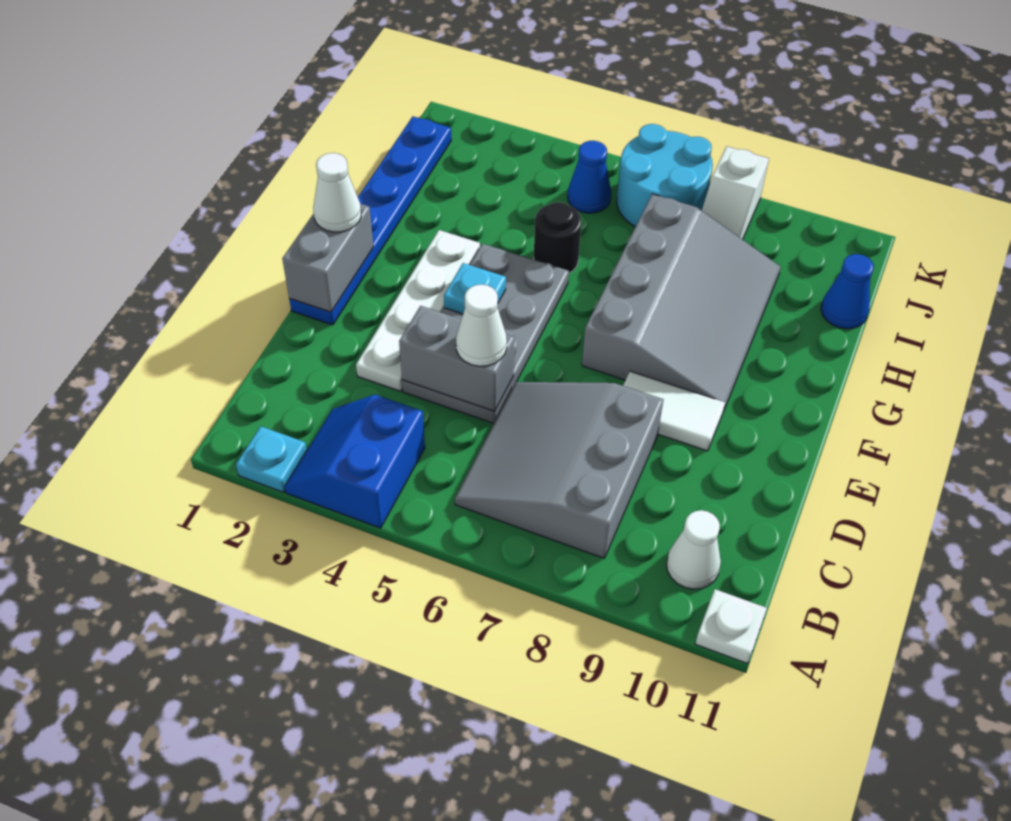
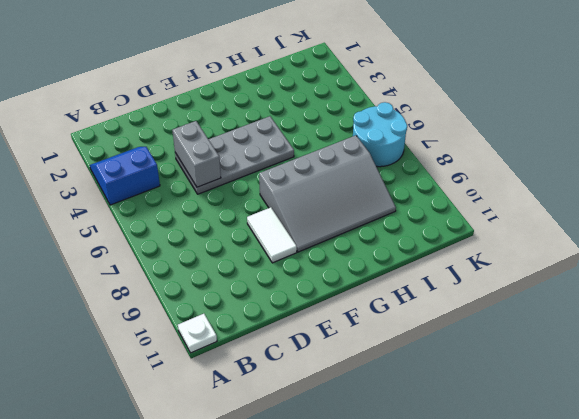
none -> cyan plate A2 level 1
none -> grey slope B6:D8 level 1 top 8
none -> white cone B10 level 1

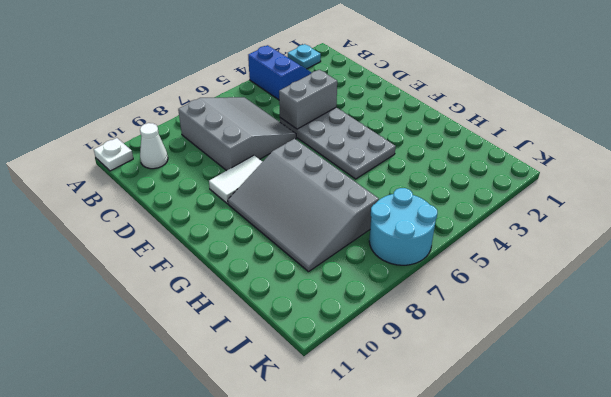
none -> white plate D3:G3 level 1
none -> blue plate E1:J1 level 1
none -> black round brick H5 level 1

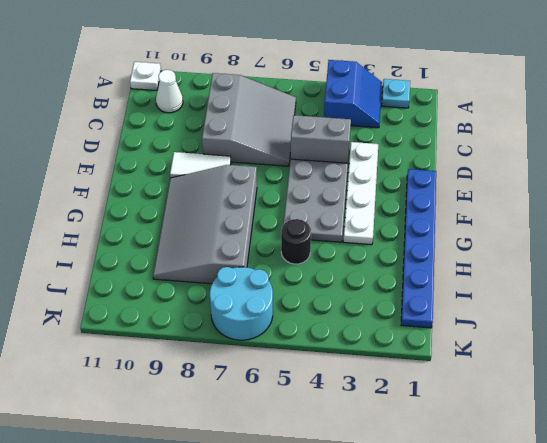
none -> blue cone I11 level 1
none -> blue cone J5 level 1
none -> white slope J8:K8 level 1 top K

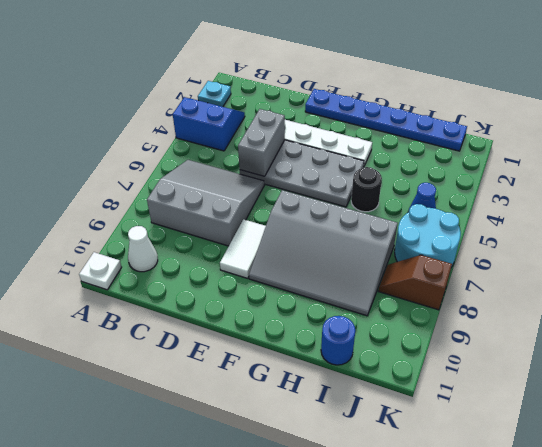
blue round brick I11 level 1 -> blue cone I11 level 1
brown slope J8:K8 level 1 top K -> white slope J8:K8 level 1 top K
none -> grey brick E1:F1 level 2
none -> cyan plate F4 level 2
none -> white cone D5 level 3

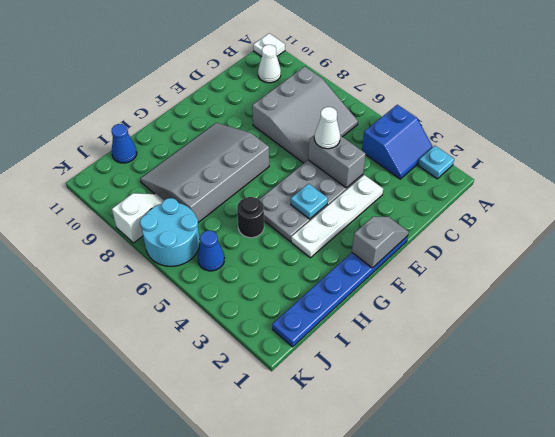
grey slope E1:F1 level 2 top F -> grey brick E1:F1 level 2
none -> white tile E8:E9 level 1
none -> white cone F1 level 3

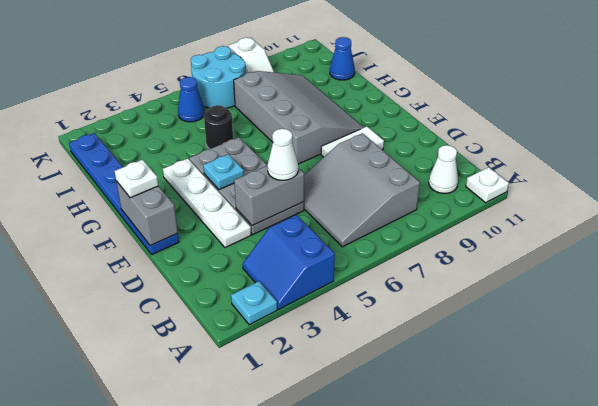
white plate F1 level 3 -> white cone F1 level 3

